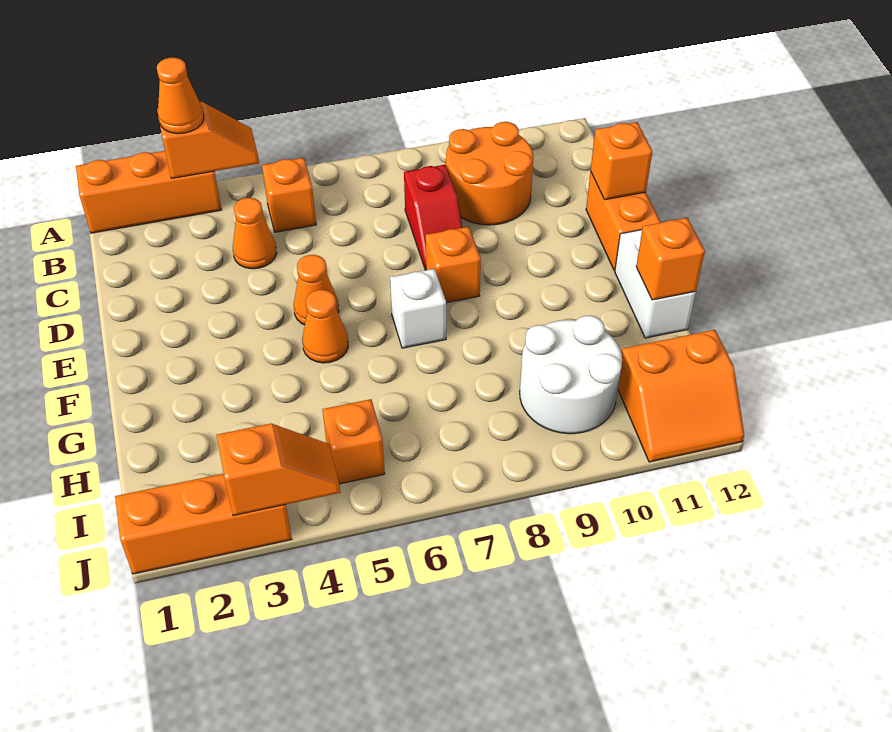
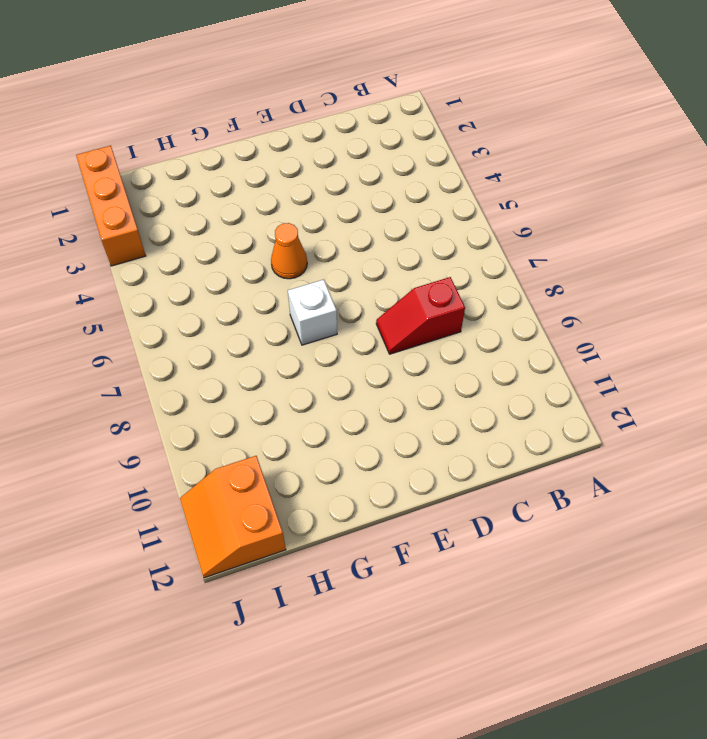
none -> orange brick A1:A3 level 1
none -> orange brick B5 level 1
none -> orange round brick B9:C10 level 1

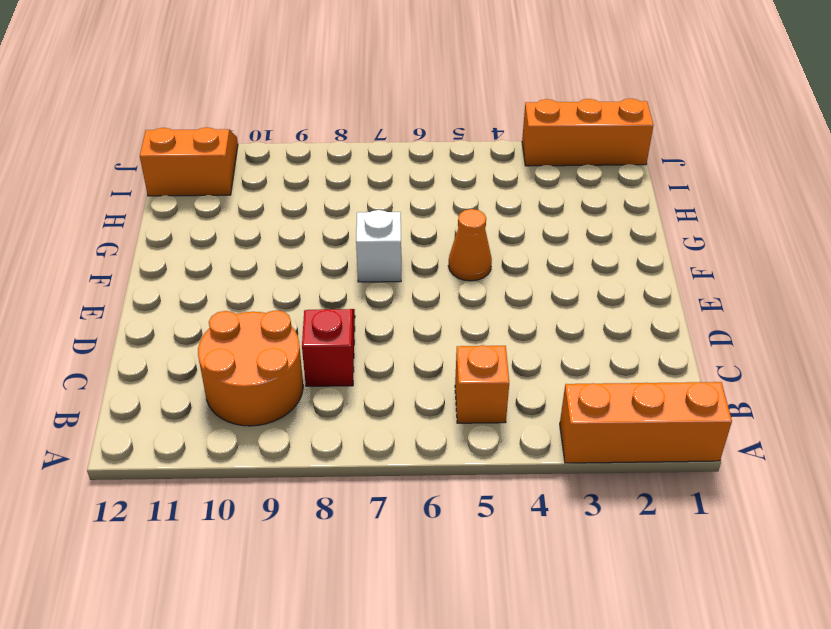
none -> orange cone C4 level 1
none -> orange brick D12:E12 level 1
none -> orange cone E5 level 1

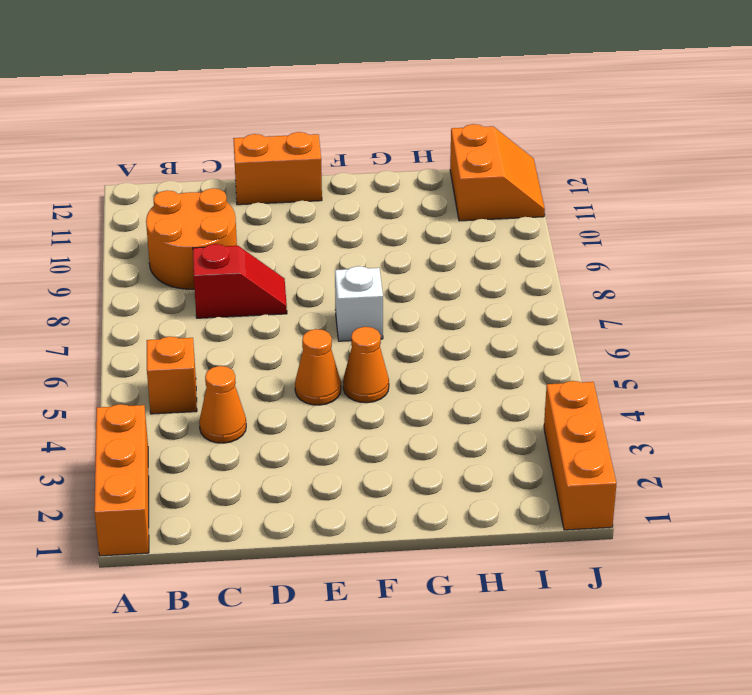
none -> orange brick E8 level 1
none -> white brick F12:G12 level 1
none -> white round brick H9:I10 level 1

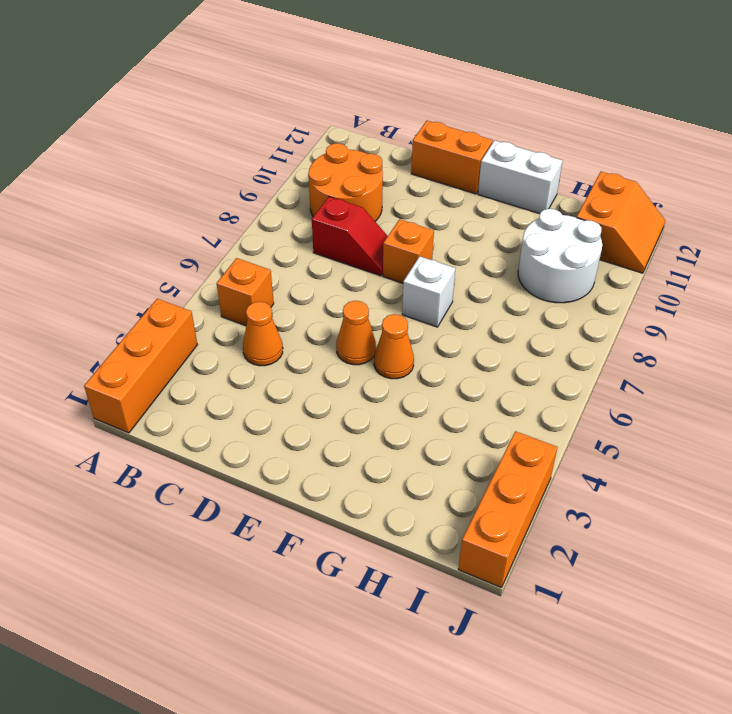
none -> orange brick I5 level 1
none -> orange slope A3:A4 level 2 top 3
none -> orange brick D12 level 2

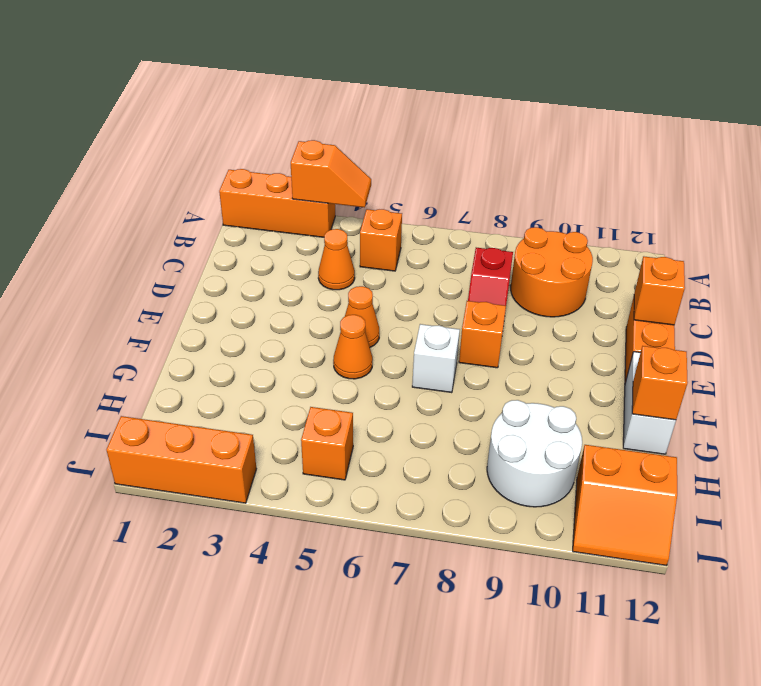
none -> orange slope J3:J4 level 2 top 3
none -> orange cone A3 level 3

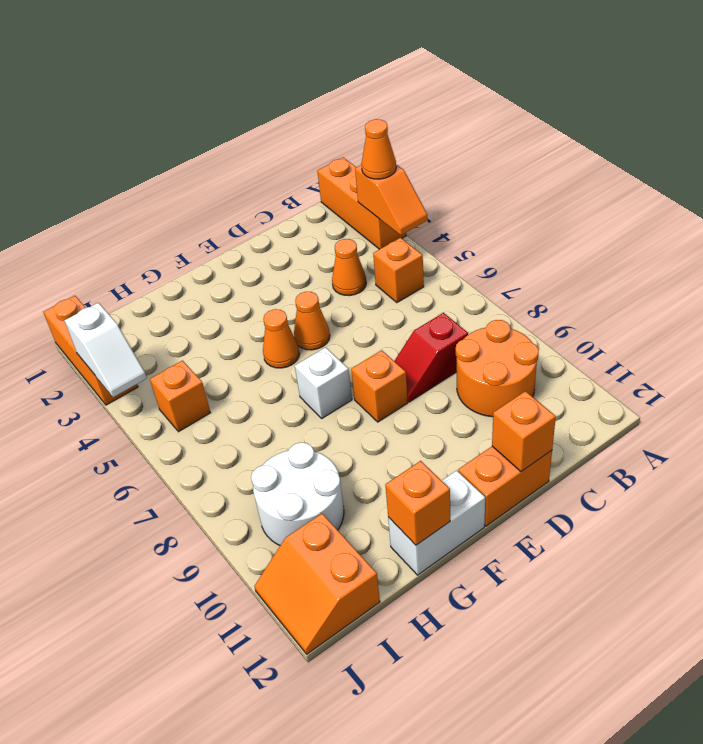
white slope J3:J4 level 2 top 3 -> orange slope J3:J4 level 2 top 3

